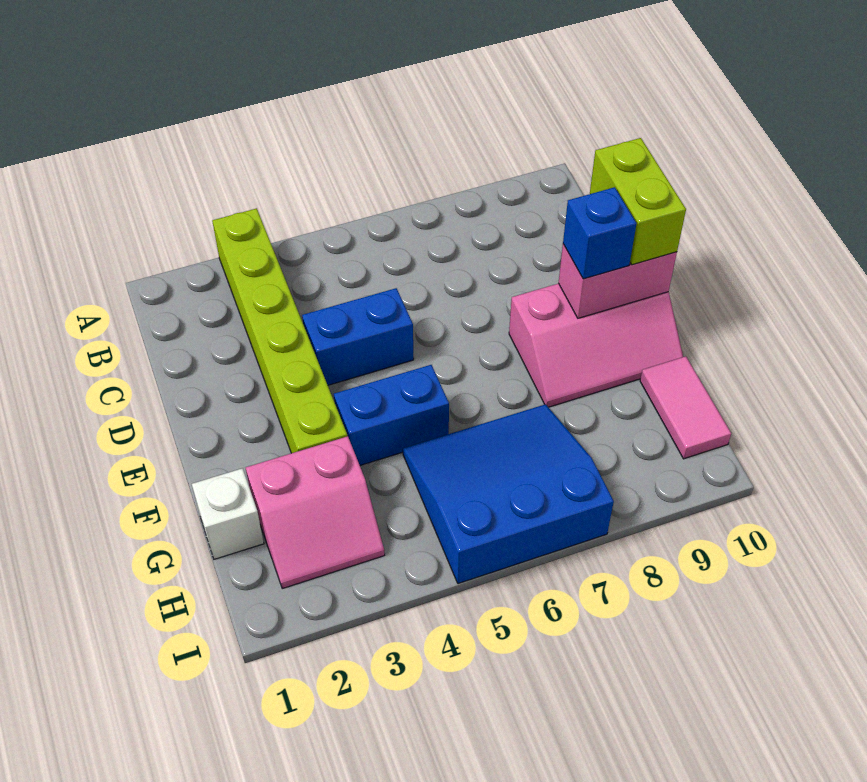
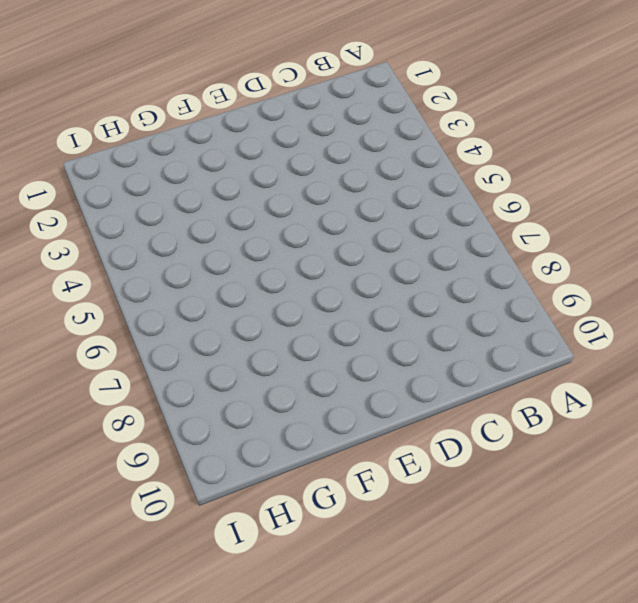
none -> lime brick A3:F3 level 1
none -> blue brick D4:D5 level 1

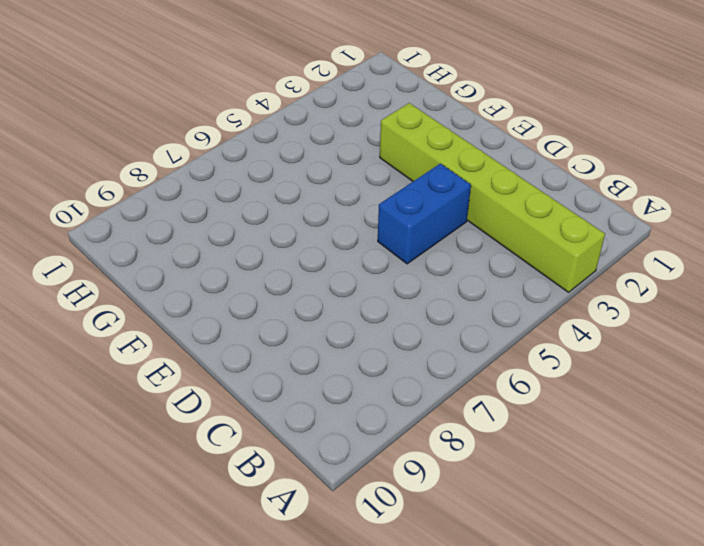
none -> pink slope E8:F10 level 1 top E
none -> blue brick F4:F5 level 1

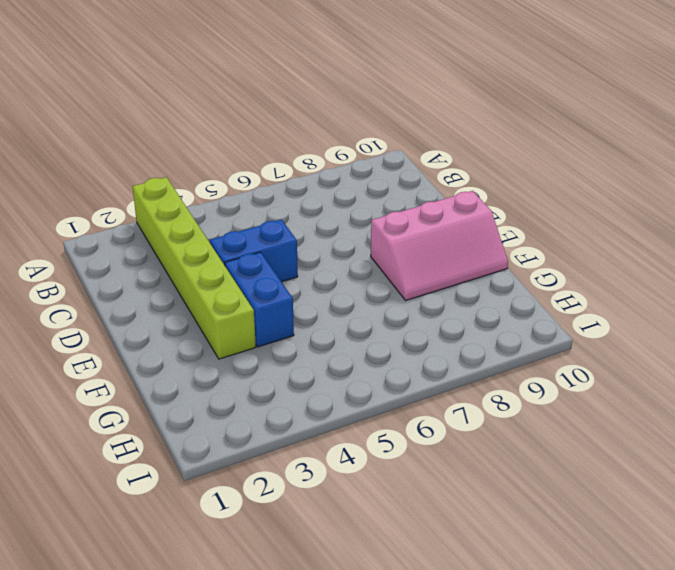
blue brick E4:F4 level 1 -> blue brick F4:F5 level 1
none -> white brick G1 level 1
none -> pink slope G2:H3 level 1 top G

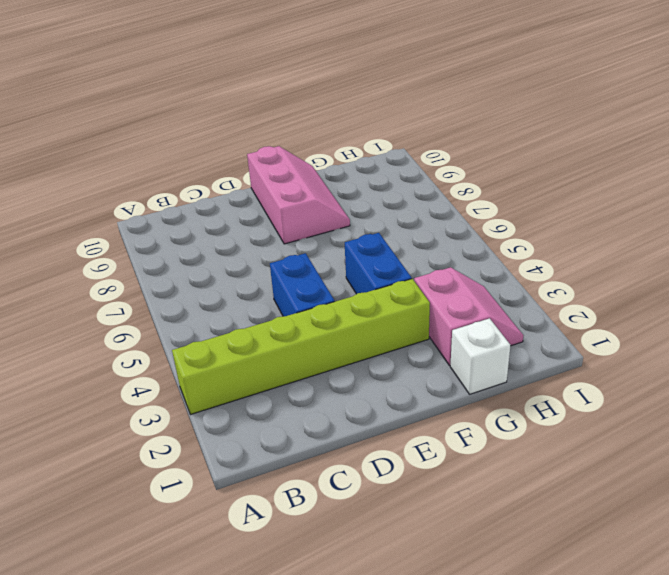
none -> blue slope G5:I7 level 1 top I
none -> pink tile G10:H10 level 1

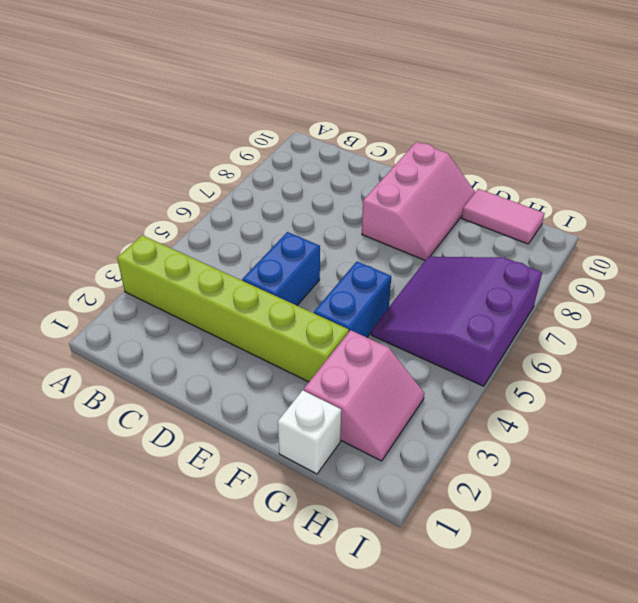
purple slope G5:I7 level 1 top I -> blue slope G5:I7 level 1 top I
none -> pink brick E9:E10 level 2
none -> lime brick D10:E10 level 3

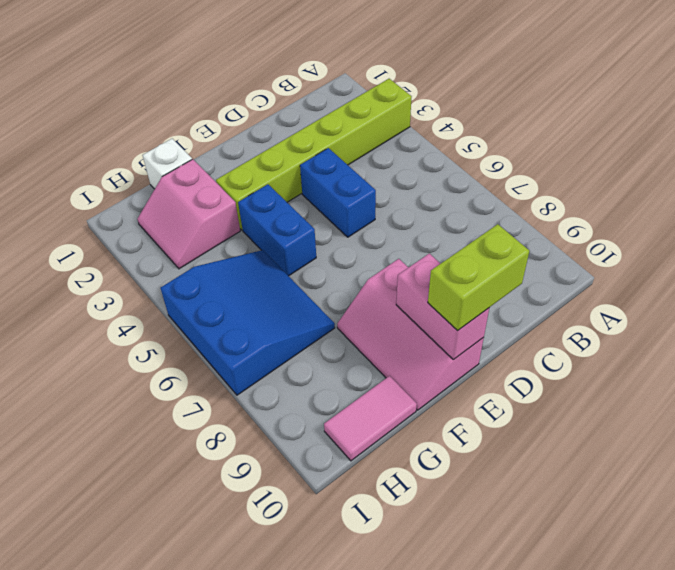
none -> blue brick E9 level 3

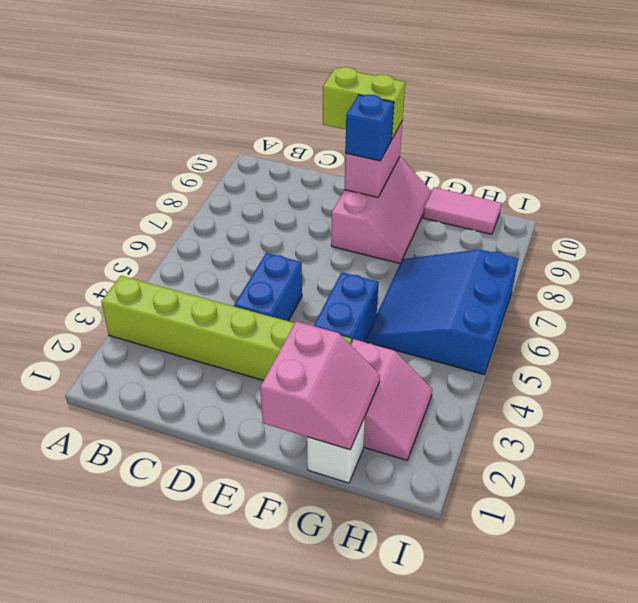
pink slope F1:G2 level 2 top F -> none

